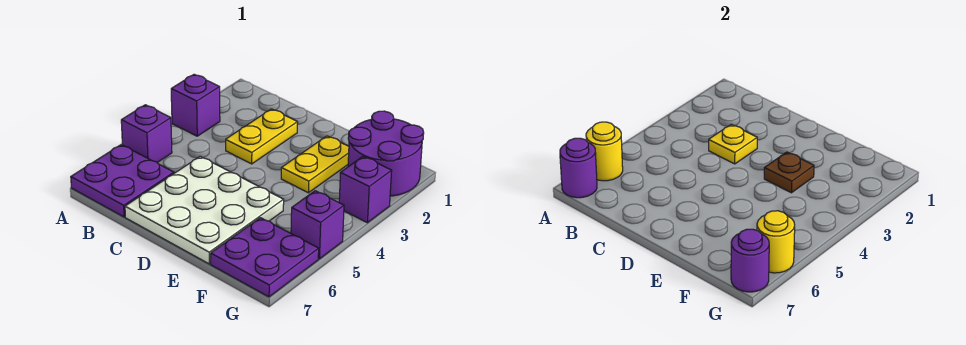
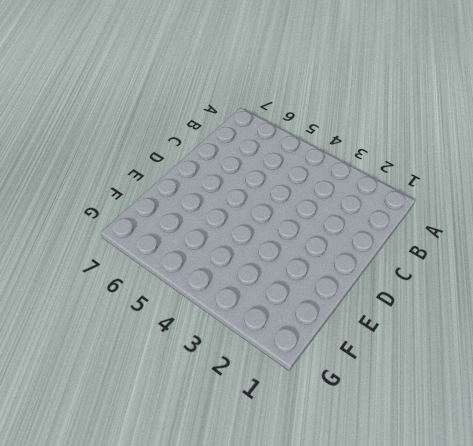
none -> purple brick A3 level 1
none -> purple brick A5 level 1
none -> purple plate A6:B7 level 1

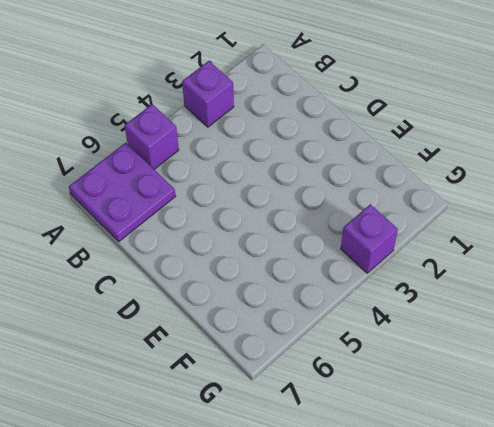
none -> yellow plate C2:C3 level 1
none -> white plate C5:E7 level 1
none -> yellow plate E2:E3 level 1

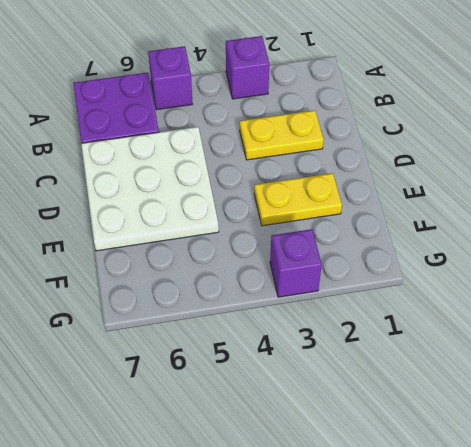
none -> purple round brick F1:G2 level 1
none -> purple plate F6:G7 level 1
none -> purple brick G5 level 1

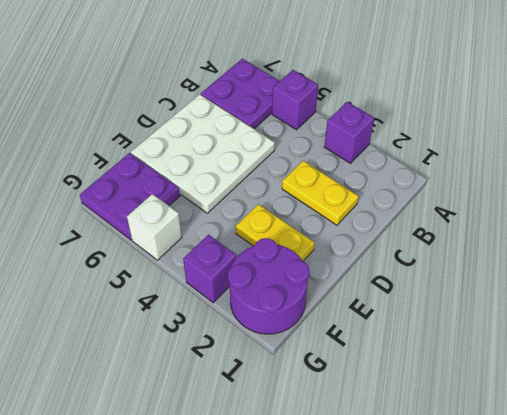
white brick G5 level 1 -> purple brick G5 level 1
none -> yellow round brick A6 level 2
none -> purple round brick A7 level 2
none -> yellow plate C3 level 2

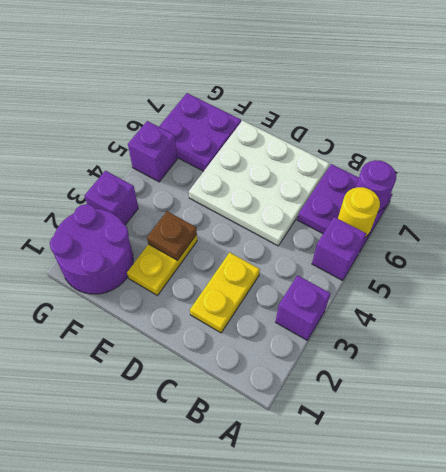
none -> yellow plate C3 level 2
none -> yellow round brick G6 level 2
none -> purple round brick G7 level 2

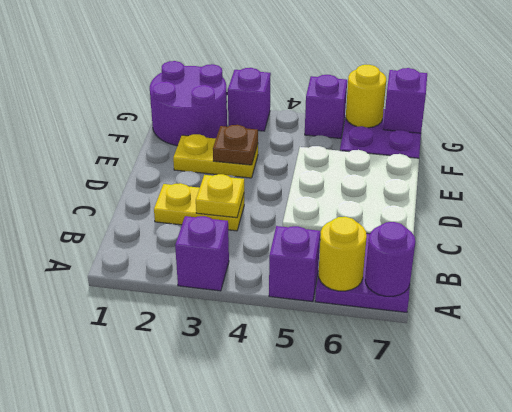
purple brick G7 level 2 -> purple round brick G7 level 2

